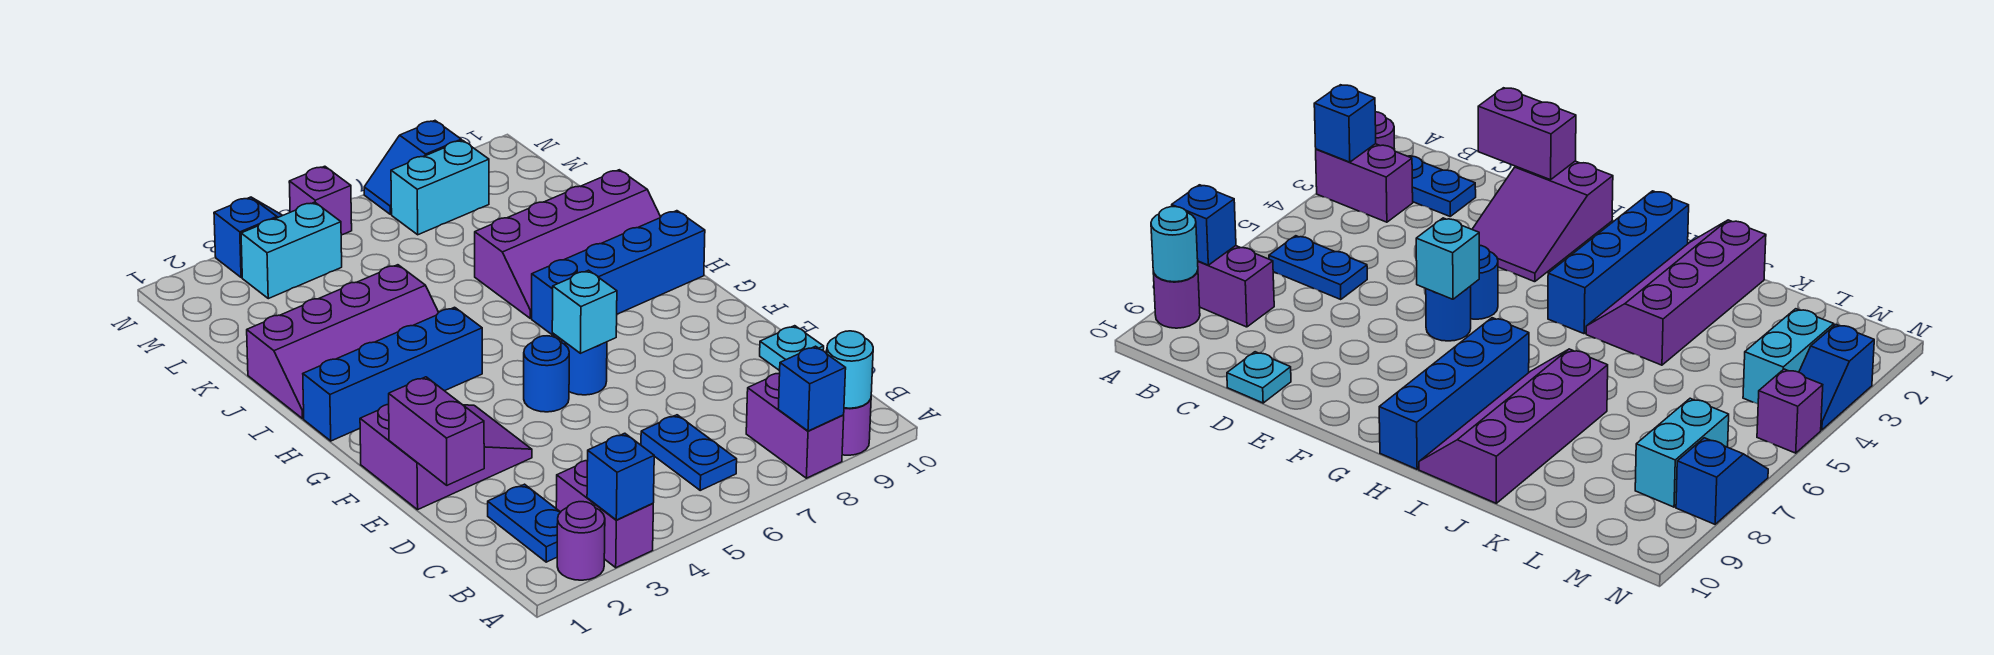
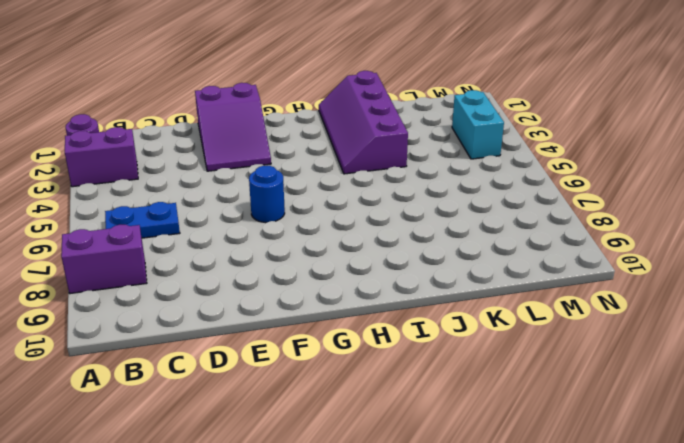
none -> purple round brick A9 level 1
none -> blue plate B2:C2 level 1
none -> cyan plate D10 level 1

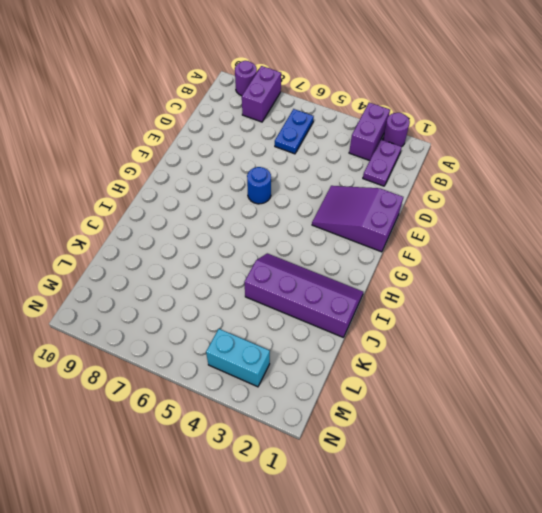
purple plate B2:C2 level 1 -> blue plate B2:C2 level 1
none -> cyan plate D10 level 1
none -> blue round brick F5 level 1
none -> blue brick H1:H4 level 1

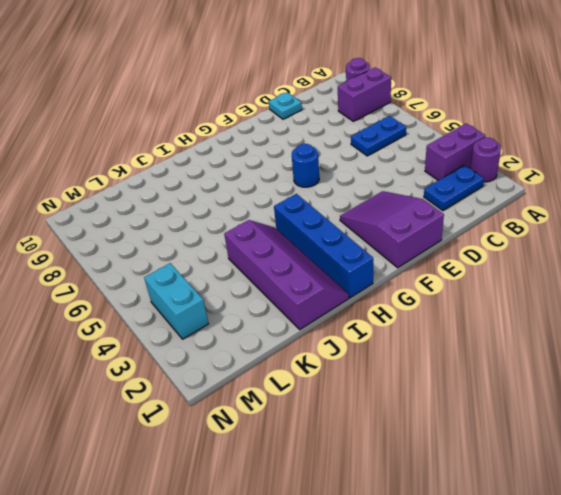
none -> blue round brick F5 level 1
none -> blue brick H7:H10 level 1
none -> purple slope I7:J10 level 1 top J

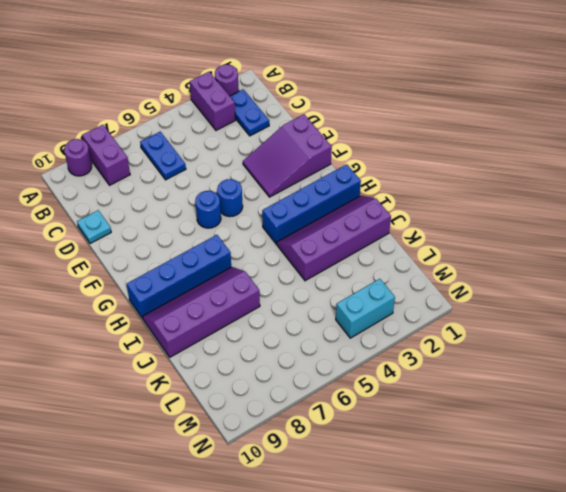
none -> cyan brick M7:M8 level 1
none -> blue slope N3:N4 level 1 top 3
none -> purple brick N5 level 1

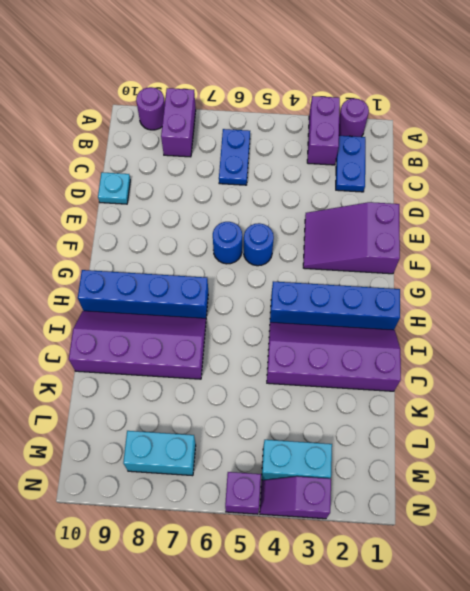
purple slope N3:N4 level 1 top 3 -> blue slope N3:N4 level 1 top 3
none -> blue slope N7:N8 level 1 top 8
none -> blue brick A3 level 2
none -> blue brick A8 level 2

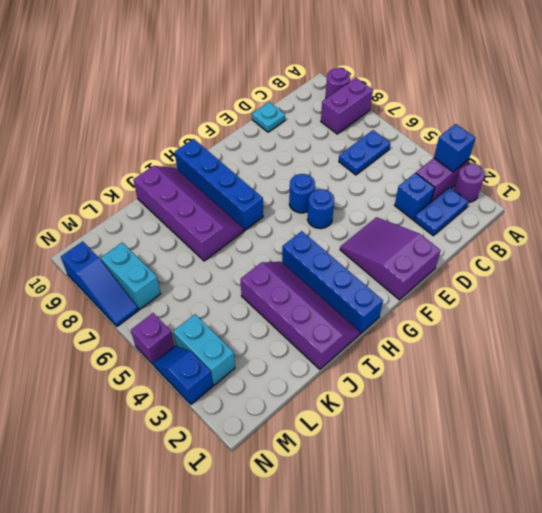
blue brick C3 level 1 -> blue brick A8 level 2
blue slope N7:N9 level 1 top 9 -> blue slope N7:N8 level 1 top 8
none -> cyan round brick A9 level 2
none -> purple brick D1:E1 level 2
none -> cyan brick F6 level 2

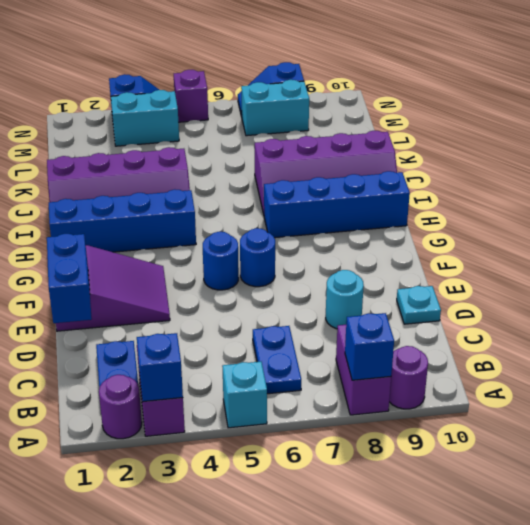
cyan brick A5 level 1 -> cyan brick F6 level 2
blue brick D1:E1 level 2 -> purple brick D1:E1 level 2
cyan round brick D8 level 1 -> cyan round brick A9 level 2

